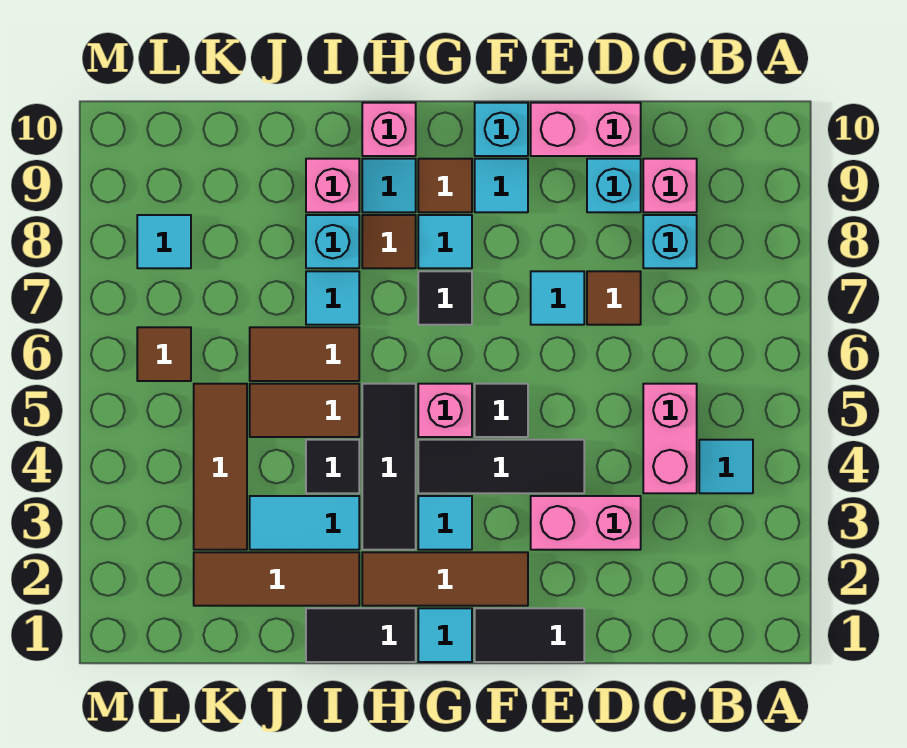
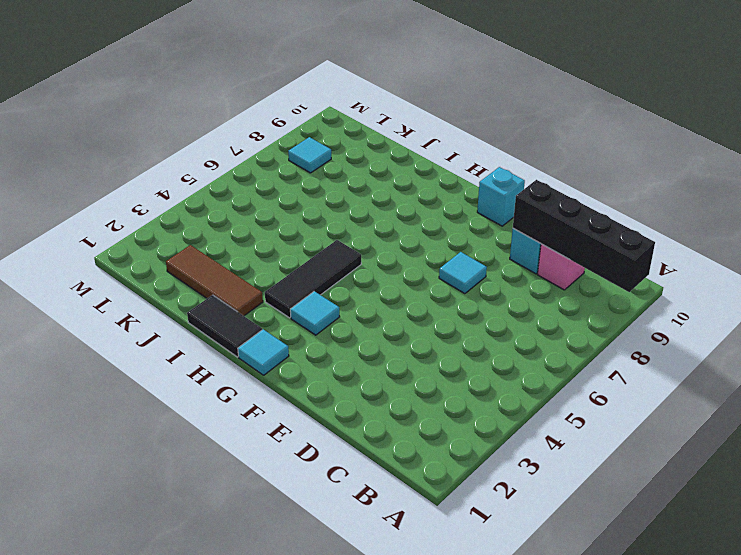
black brick A9:D9 level 2 -> none
none -> cyan tile B4 level 1
none -> pink brick C4:C5 level 1
none -> cyan brick C8 level 1
none -> pink brick D3:E3 level 1

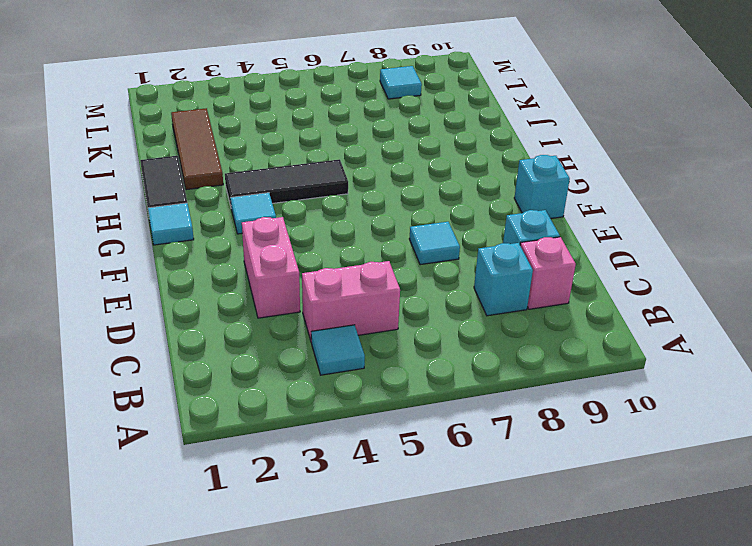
none -> brown tile D7 level 1
none -> pink brick D10:E10 level 1
none -> black tile E1:F1 level 1
none -> black tile E4:G4 level 1

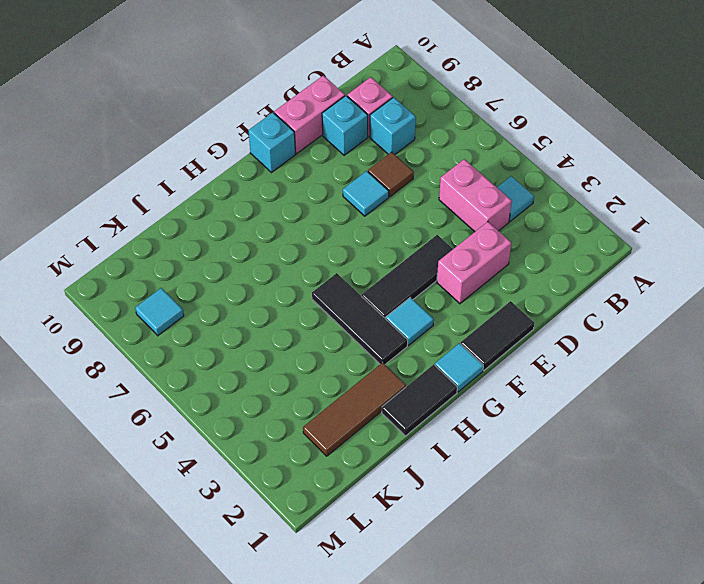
none -> brown tile F2:H2 level 1
none -> black tile F5 level 1
none -> cyan tile F9 level 1
none -> pink brick G5 level 1

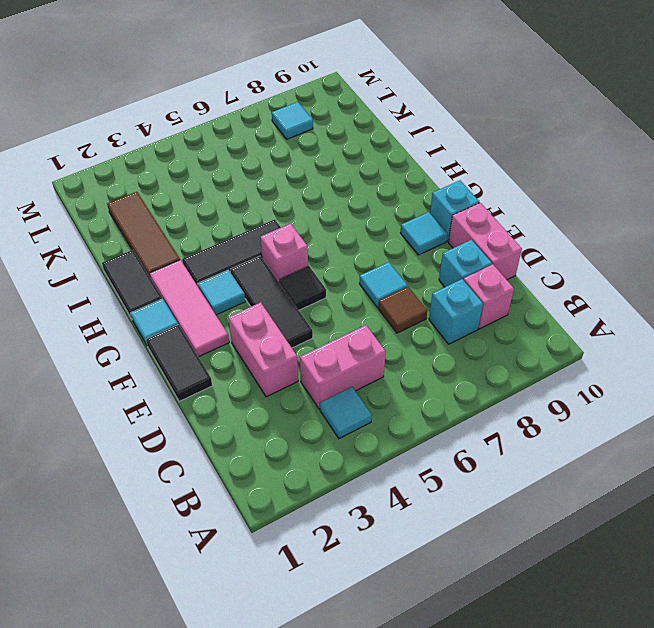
pink tile F2:H2 level 1 -> brown tile F2:H2 level 1
none -> black tile G7 level 1
none -> cyan tile G8 level 1
none -> brown tile G9 level 1
none -> brown tile H8 level 1

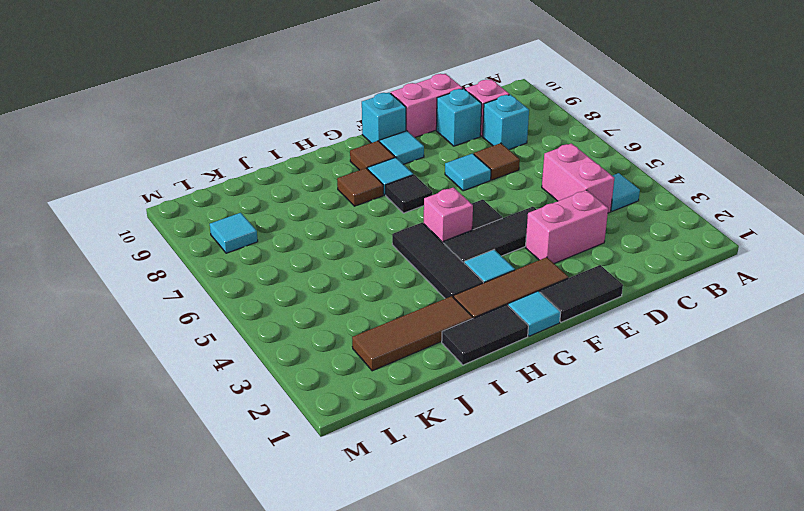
none -> cyan tile H9 level 1
none -> pink brick H10 level 1
none -> cyan tile I3:J3 level 1
none -> black tile I4 level 1

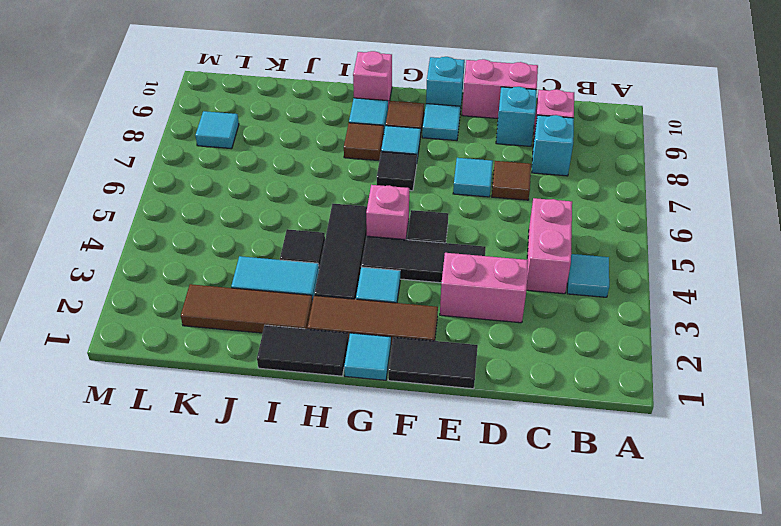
none -> brown tile I5:J5 level 1
none -> brown tile I6:J6 level 1
none -> cyan tile I7 level 1
none -> cyan brick I8 level 1

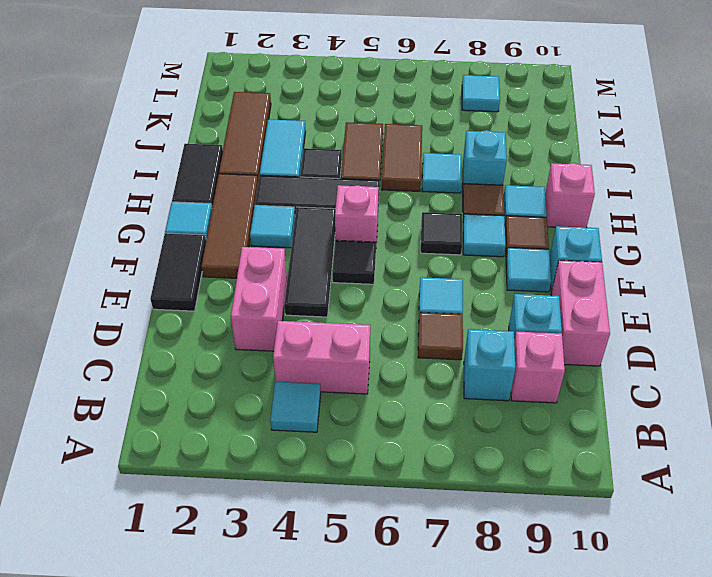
none -> pink brick I9 level 1
none -> brown tile K3:K5 level 1
none -> brown tile L6 level 1

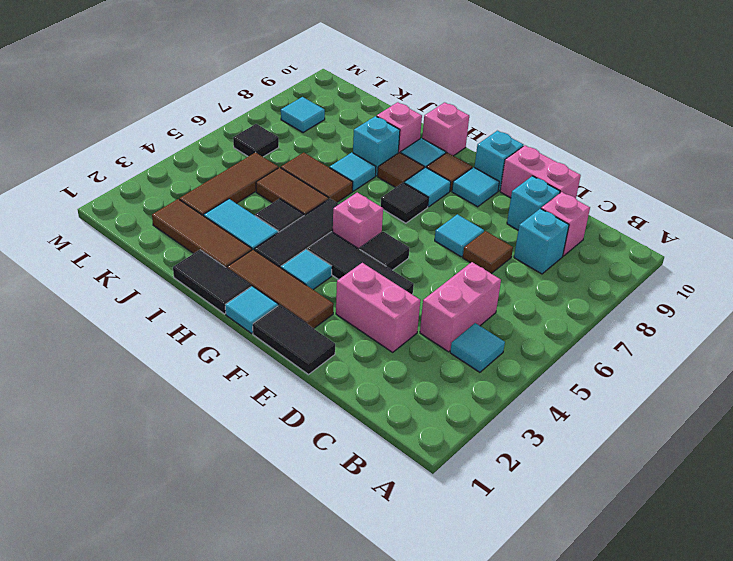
black tile L6 level 1 -> brown tile L6 level 1

